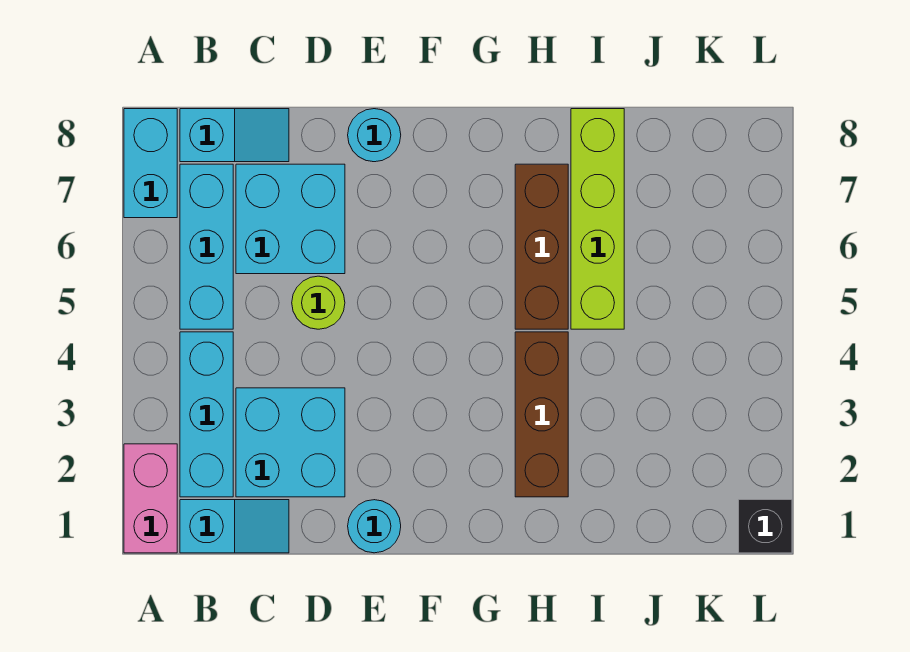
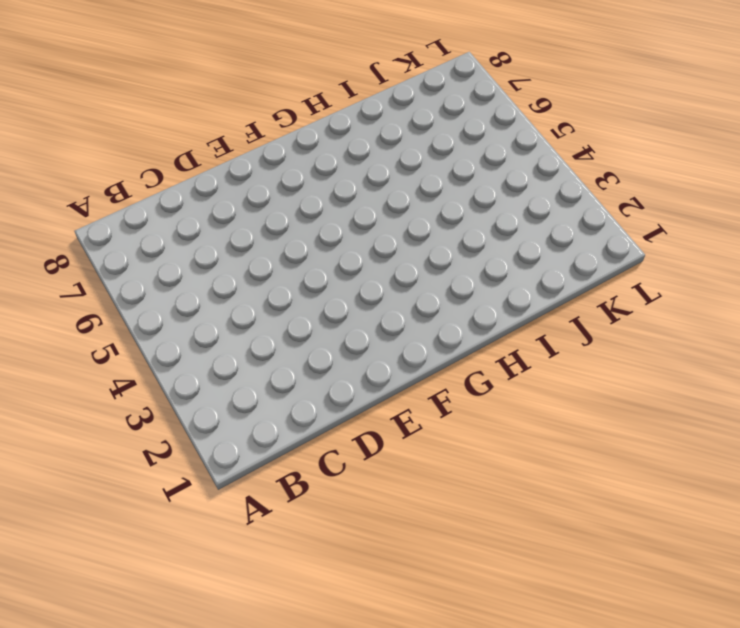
none -> pink brick A1:A2 level 1
none -> cyan brick A7:A8 level 1
none -> cyan slope B1:C1 level 1 top B

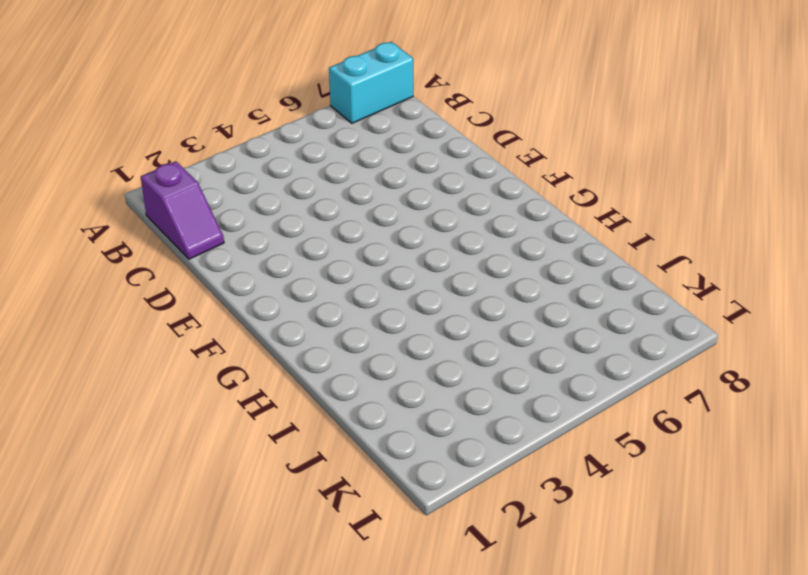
purple slope B1:C1 level 1 top B -> cyan slope B1:C1 level 1 top B
none -> pink brick A1:A2 level 1
none -> cyan brick B2:B4 level 1
none -> cyan brick B5:B7 level 1

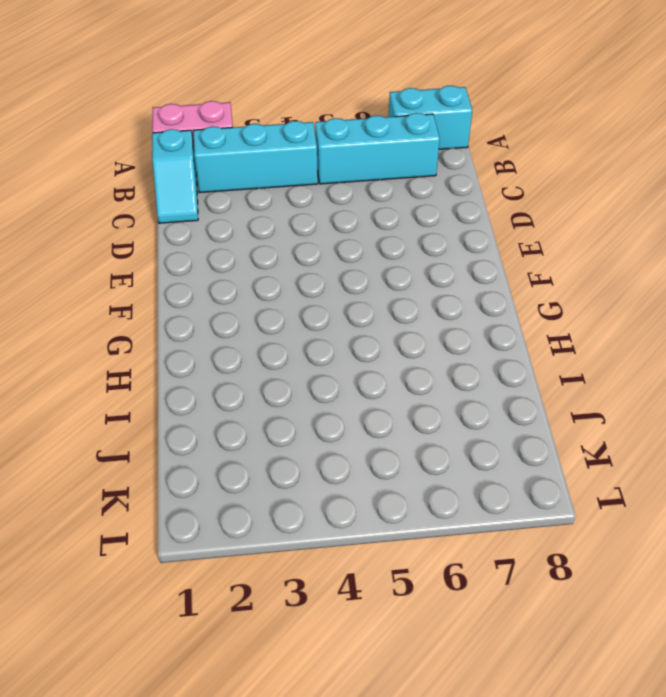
none -> cyan slope B8:C8 level 1 top B
none -> cyan brick C2:D3 level 1
none -> cyan brick C6:D7 level 1

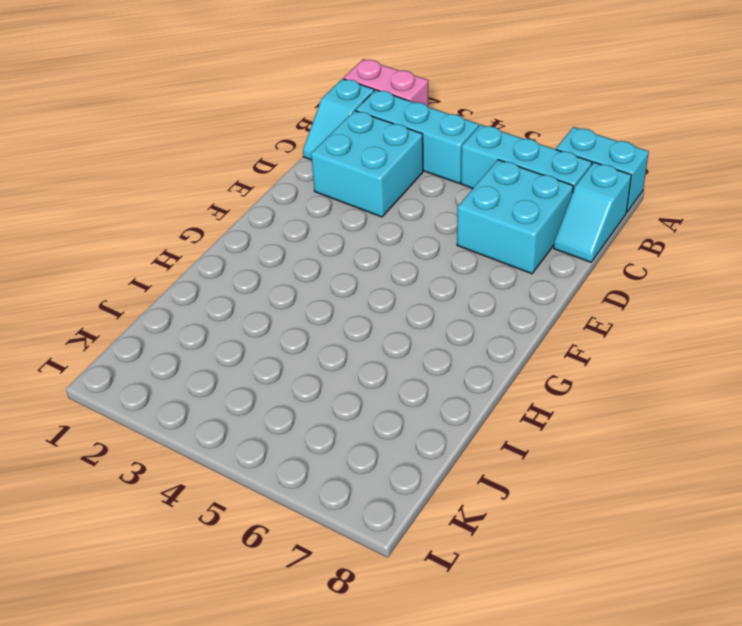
none -> lime round brick D5 level 1
none -> cyan round brick E1 level 1
none -> cyan round brick E8 level 1

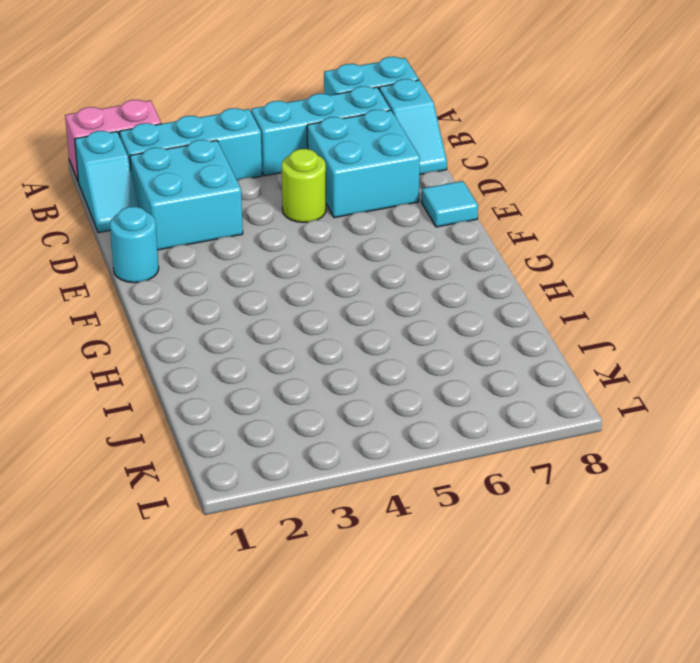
cyan tile E8 level 1 -> cyan round brick E8 level 1
none -> brown brick H2:H4 level 1
none -> brown brick H5:H7 level 1
none -> lime brick I5:I8 level 1

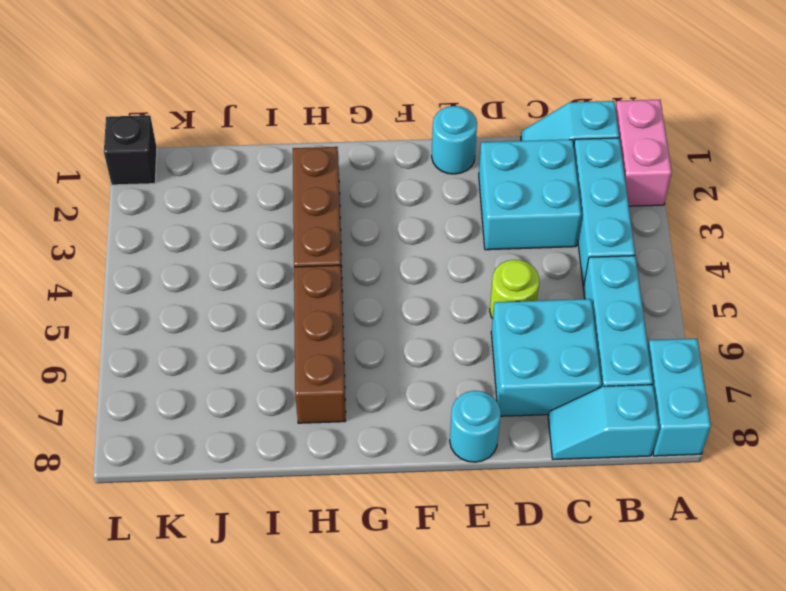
none -> lime brick I5:I8 level 1

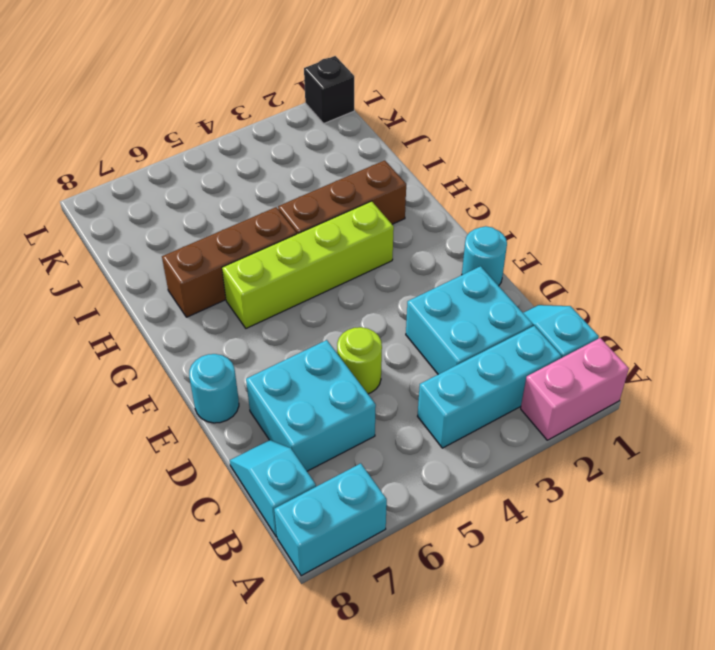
lime brick G3:G6 level 1 -> lime brick I5:I8 level 1
none -> cyan brick B5:B7 level 1

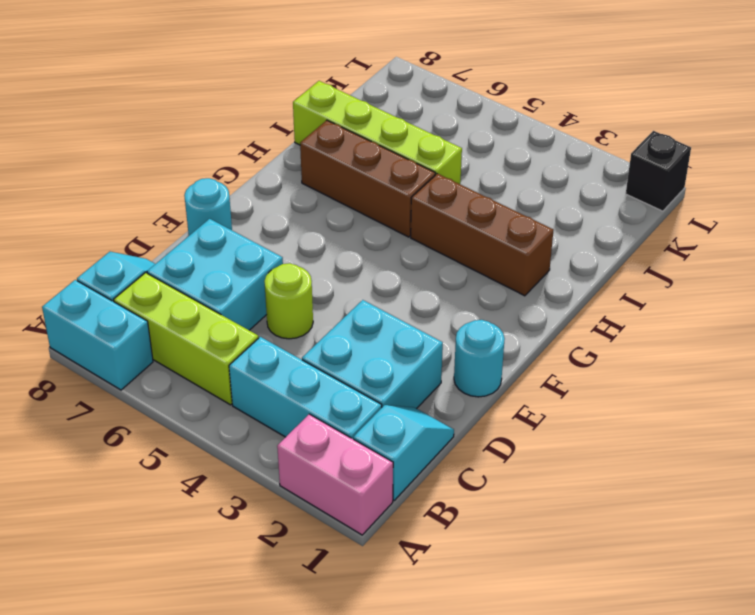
lime brick B5:B7 level 1 -> cyan brick B5:B7 level 1

